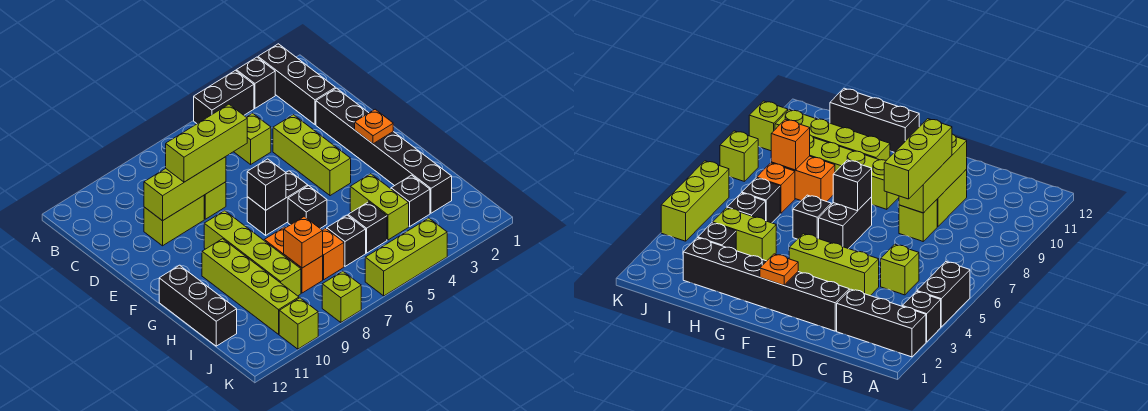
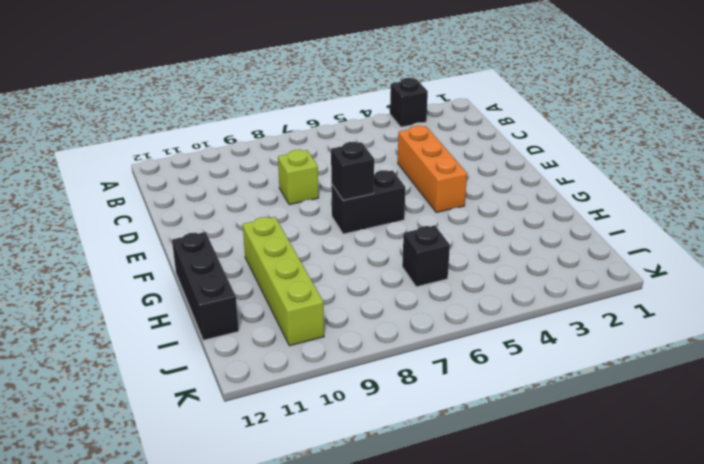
orange brick D4:F4 level 1 -> lime brick D4:F4 level 1
none -> black brick A2:C2 level 1
none -> black brick A4:A5 level 1
none -> lime brick C5 level 1

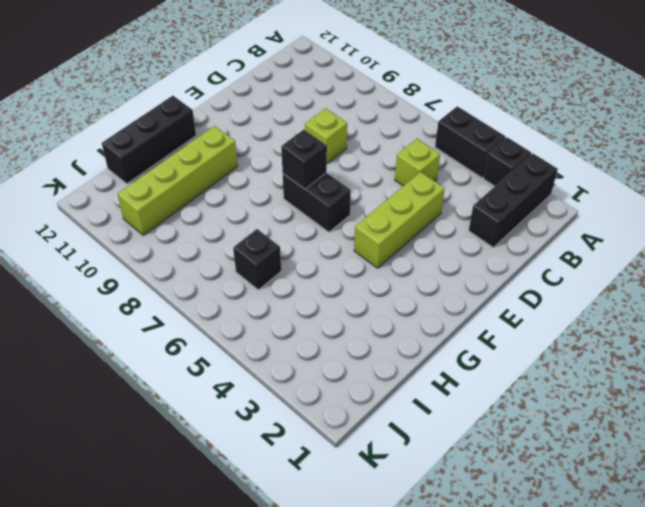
none -> black brick D2:I2 level 1
none -> lime brick D9:D10 level 1
none -> lime brick F9:I9 level 1

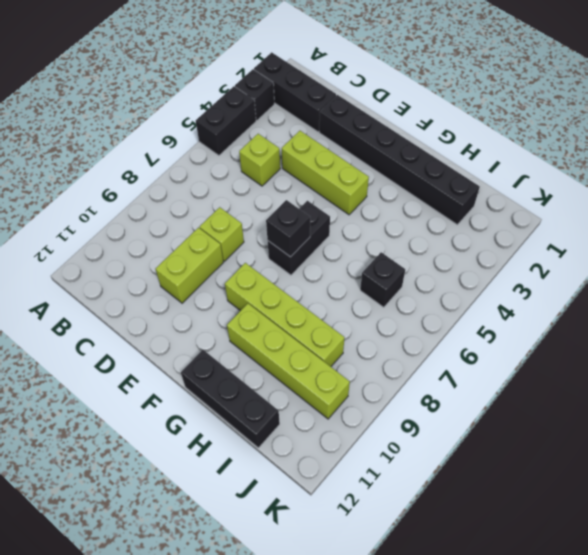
none -> black brick G6 level 1
none -> lime brick H4:I4 level 1
none -> orange brick H8:I8 level 1

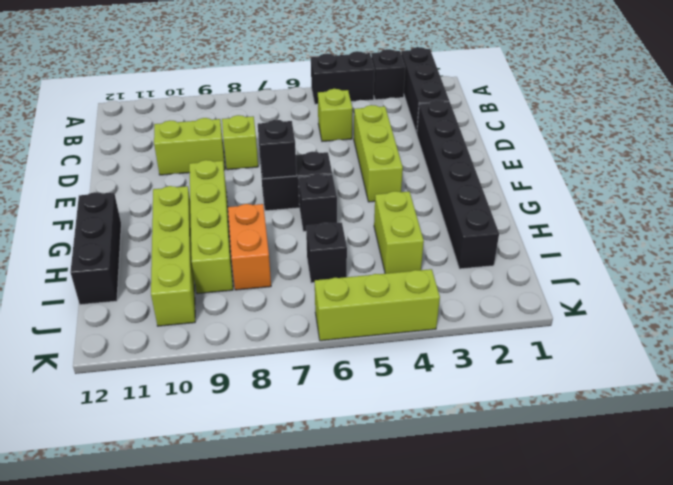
none -> black brick I3 level 1
none -> black brick I5 level 1
none -> orange brick I7 level 1

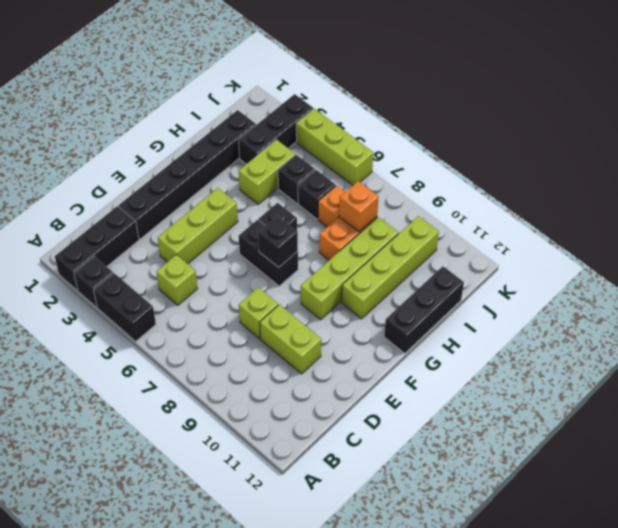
black brick I3:K3 level 1 -> black brick I3 level 1
none -> lime brick K8 level 1
none -> lime brick K10 level 1
none -> lime brick D8:D10 level 2

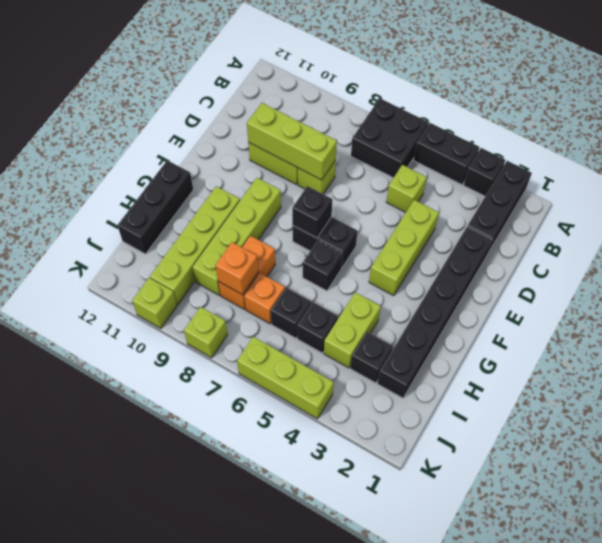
black brick A6:B7 level 1 -> none
none -> orange plate F2 level 2
none -> lime brick D7:D9 level 3

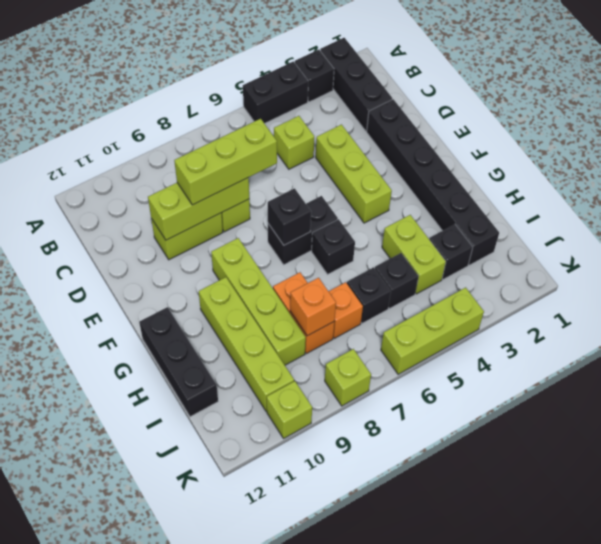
none -> orange plate F2 level 2

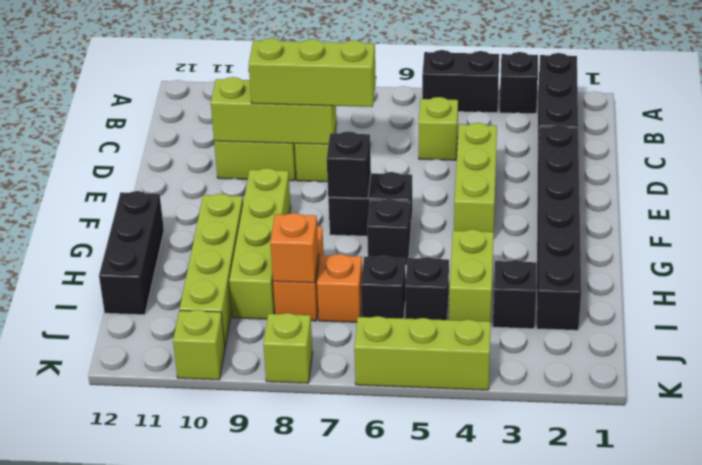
none -> orange plate F2 level 2

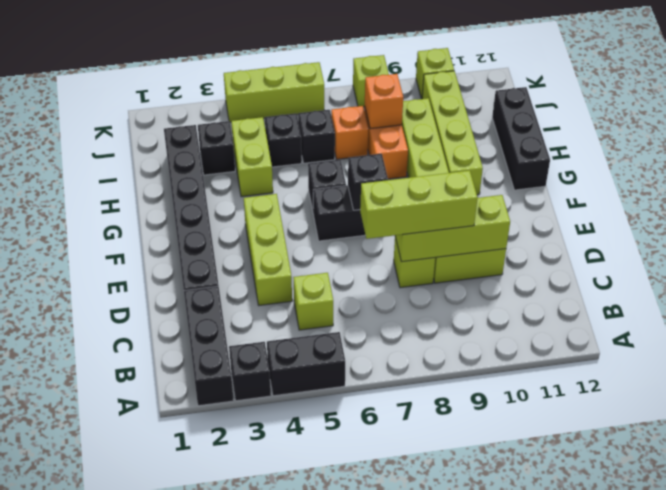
none -> orange plate F2 level 2

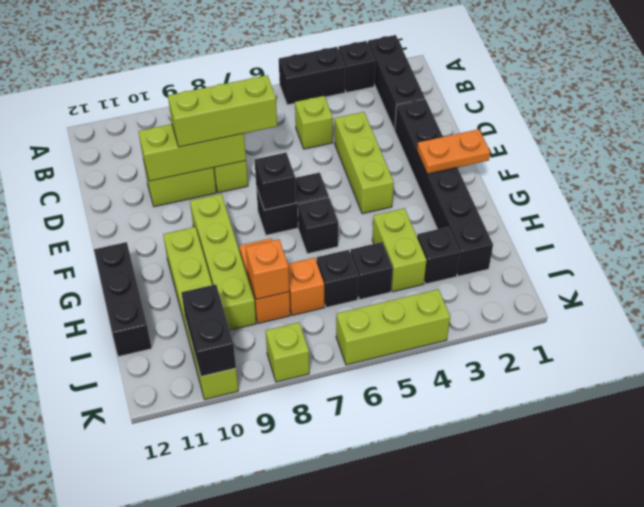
orange plate F1:F2 level 2 -> orange plate F2 level 2
black brick J10:K10 level 2 -> none

